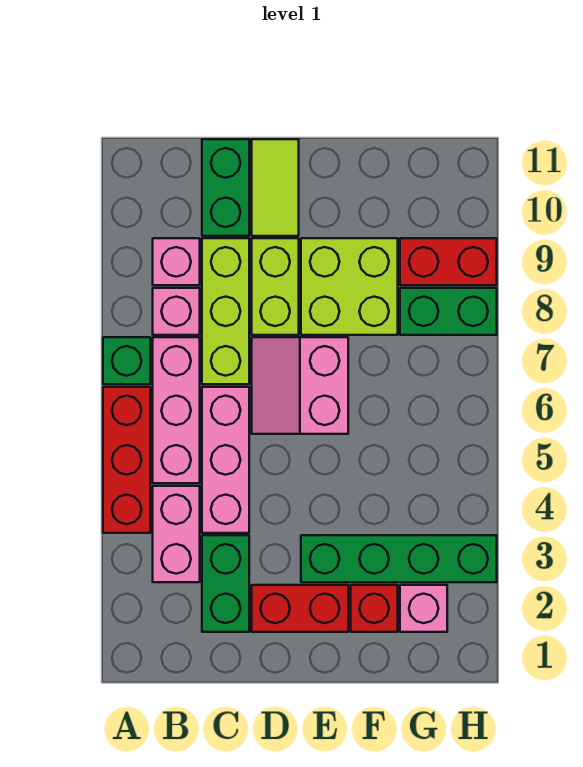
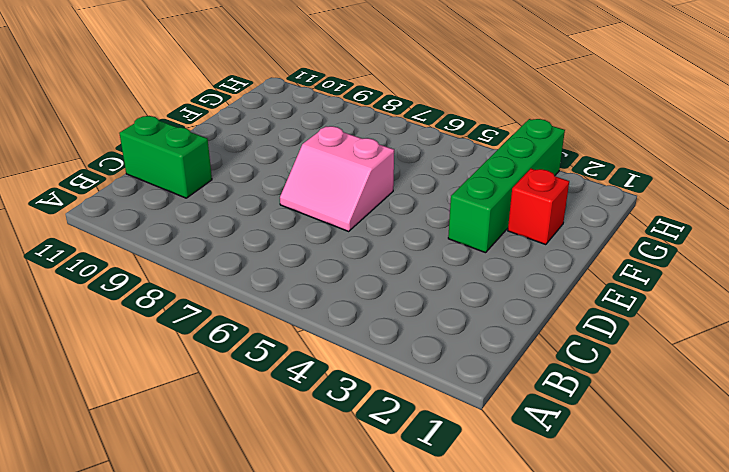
none -> red brick A4:A6 level 1
none -> green brick A7 level 1
none -> pink brick B3:B4 level 1

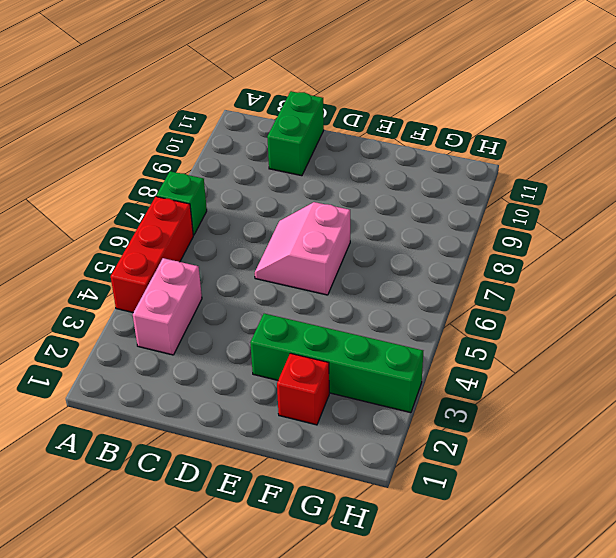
none -> pink brick B5:B7 level 1
none -> pink brick B8 level 1
none -> pink brick B9 level 1

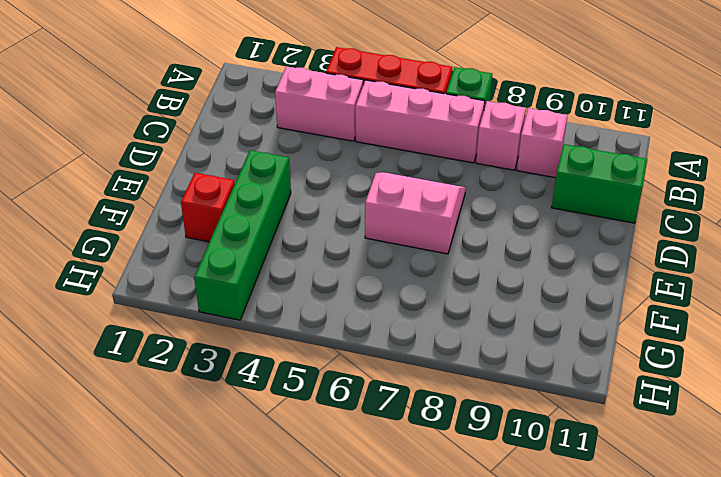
none -> green brick C2:C3 level 1
none -> pink brick C4:C6 level 1
none -> lime brick C7:C9 level 1

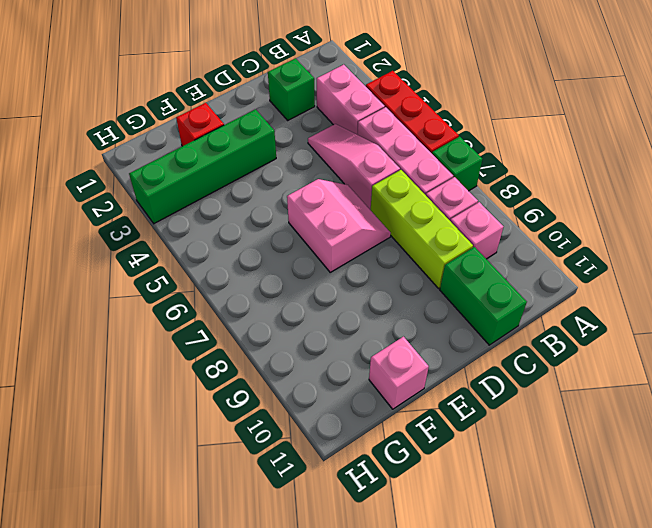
green brick C2 level 1 -> green brick C2:C3 level 1
pink slope C4:C6 level 1 top 6 -> pink brick C4:C6 level 1
pink brick F11 level 1 -> pink brick G2 level 1
none -> red brick D2:E2 level 1
none -> lime brick D8:D9 level 1
none -> lime tile D10:D11 level 1

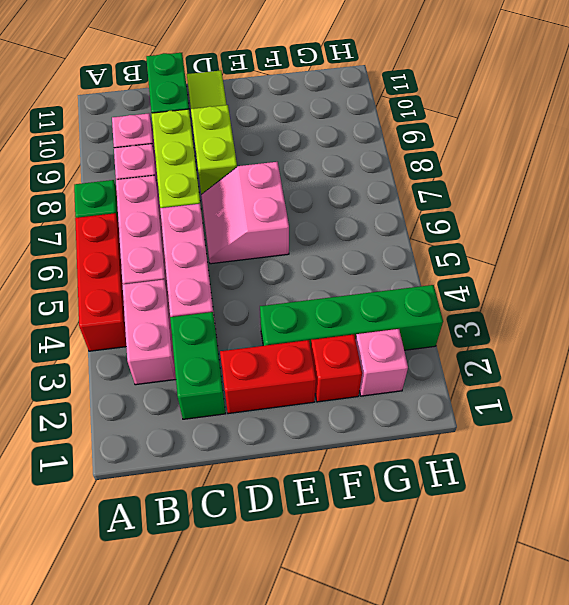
none -> lime brick E8:F9 level 1
none -> green brick G8:H8 level 1
none -> red brick G9:H9 level 1

